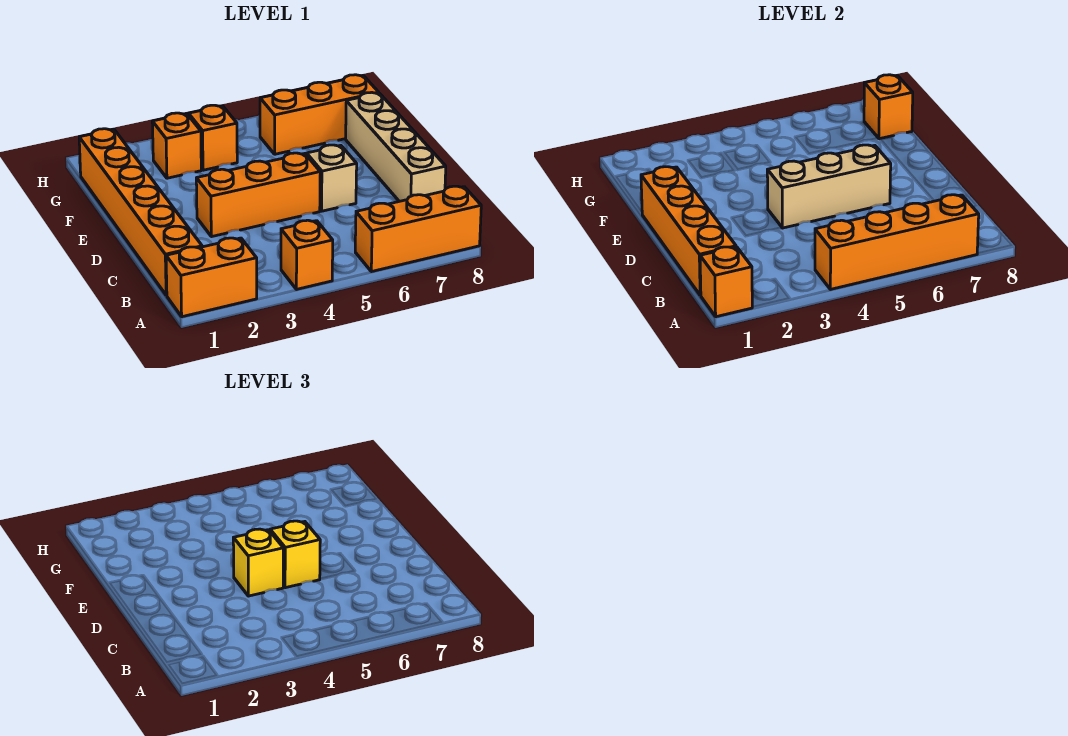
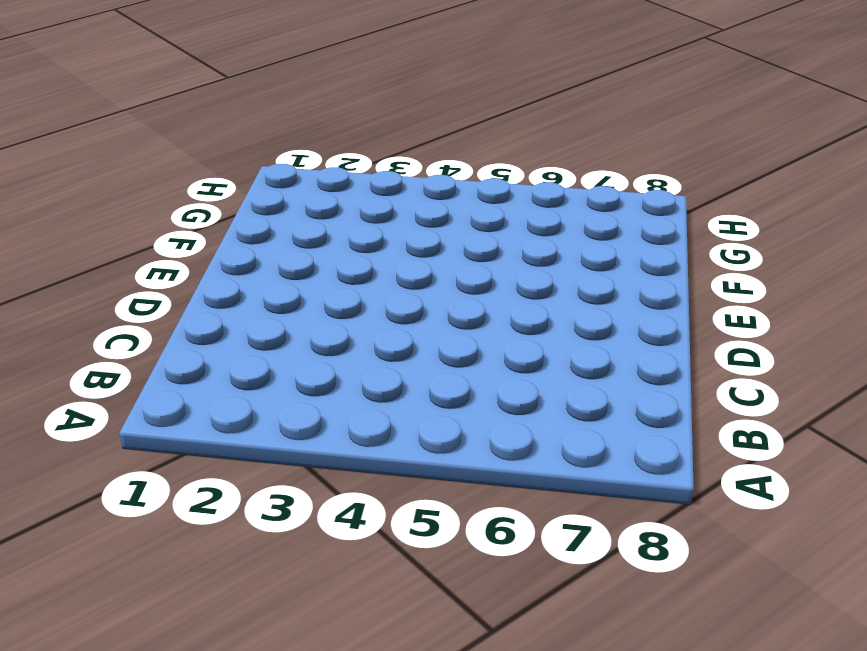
none -> orange brick A1:A2 level 1
none -> orange brick A4 level 1
none -> orange brick A6:A8 level 1

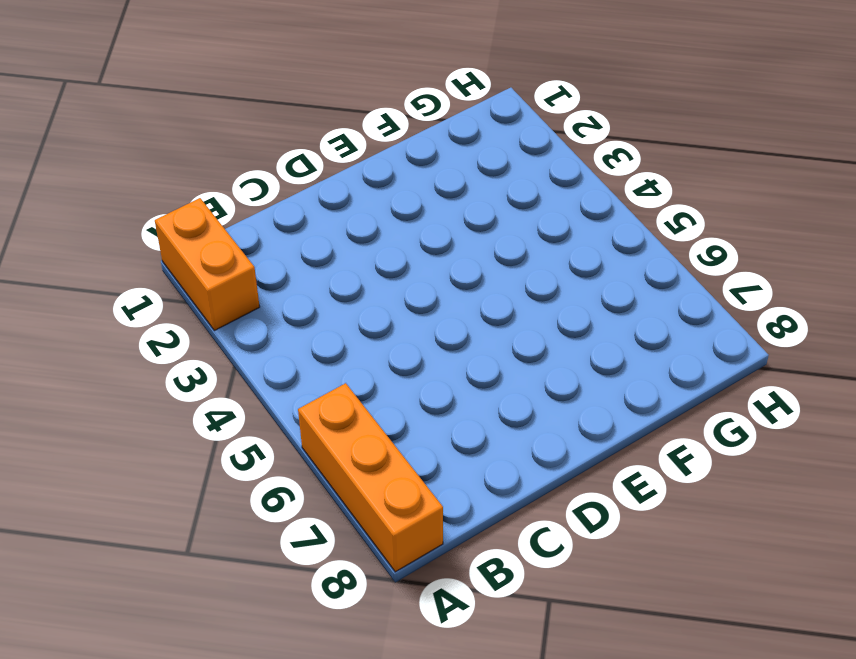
none -> orange brick A4 level 1
none -> orange brick B1:G1 level 1
none -> tan brick C8:F8 level 1

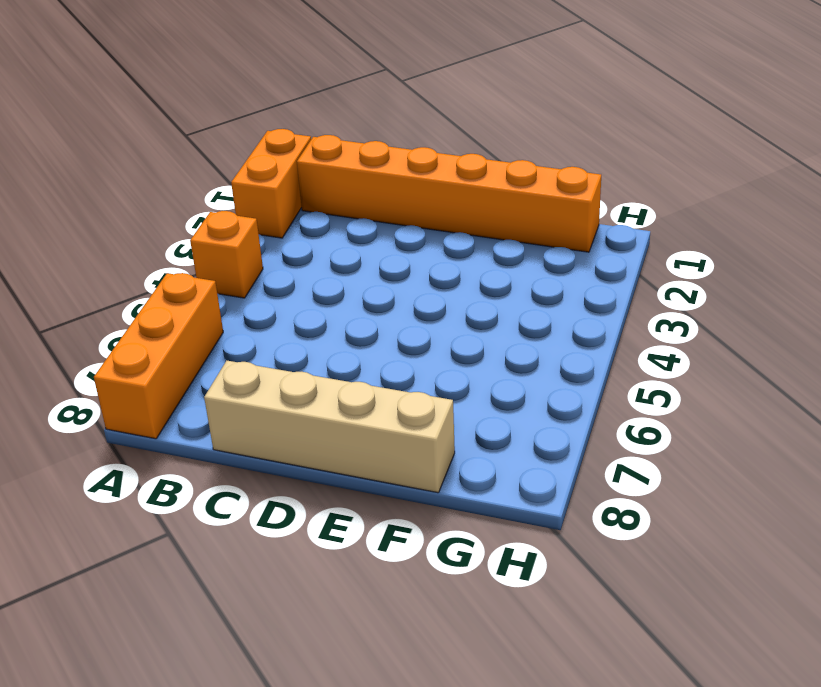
none -> orange brick D3:D5 level 1
none -> tan brick D6 level 1
none -> orange brick G3 level 1

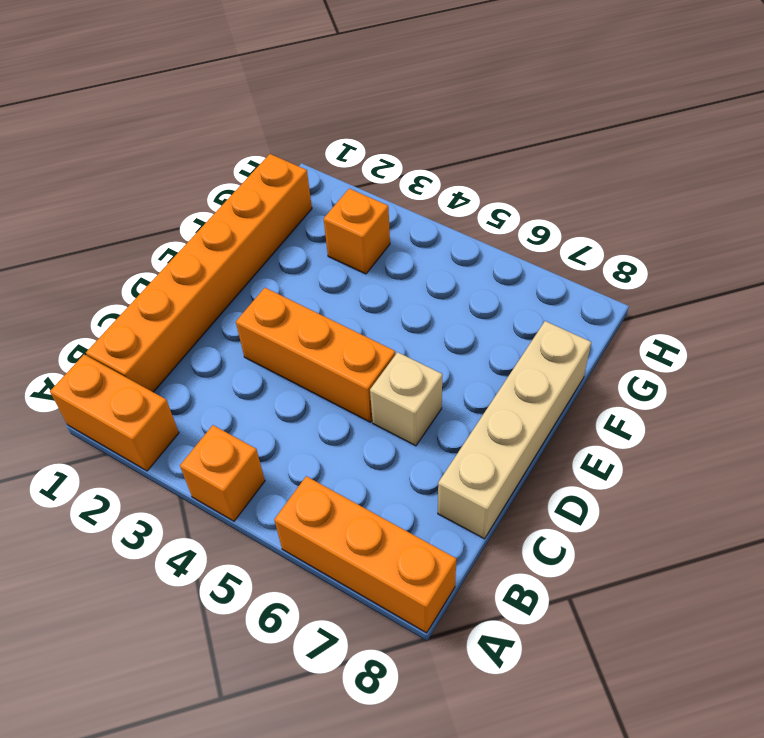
none -> orange brick G4 level 1
none -> orange brick G6:G8 level 1
none -> orange brick A1 level 2

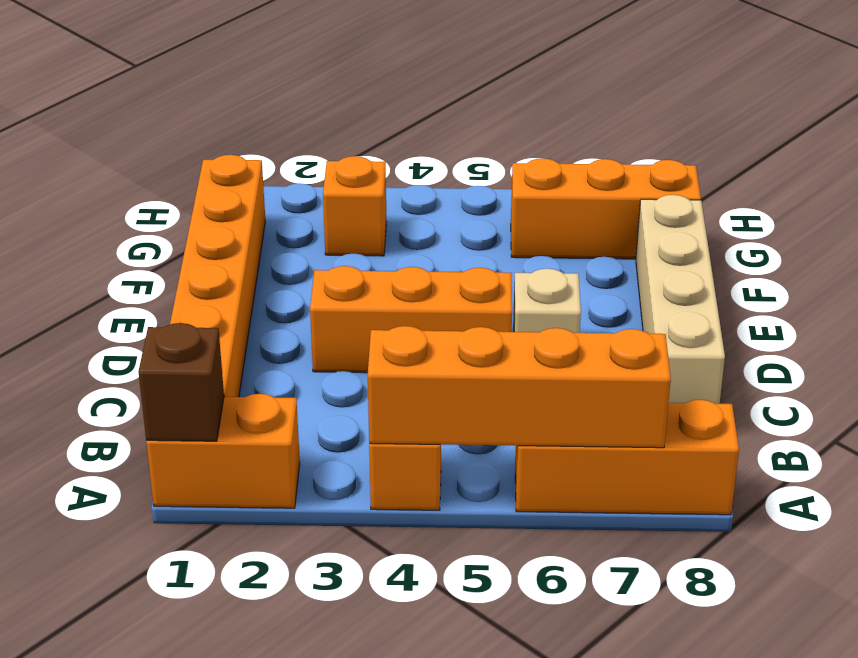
brown brick A1 level 2 -> orange brick A1 level 2
none -> orange brick G4 level 1
none -> orange brick B1:E1 level 2
none -> tan brick D4:D6 level 2

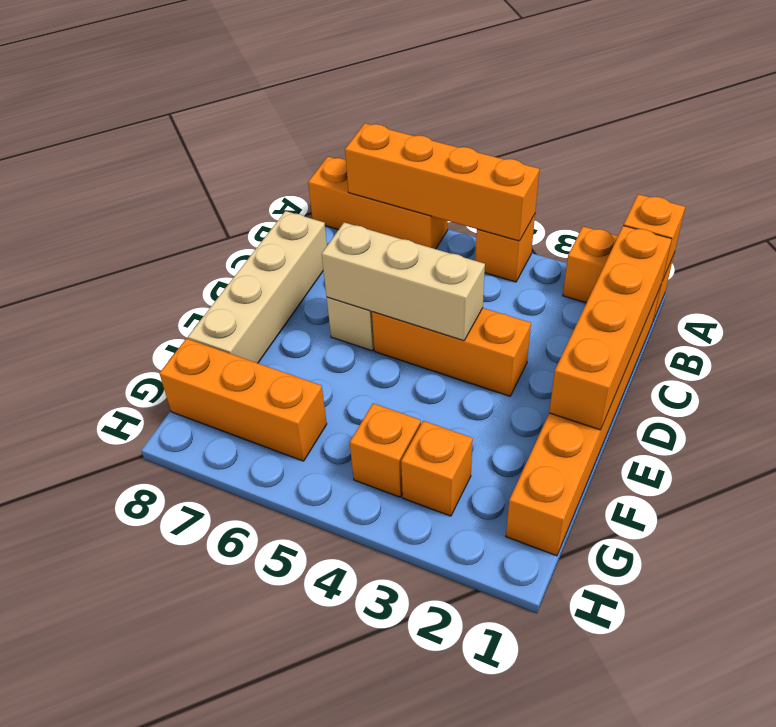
none -> orange brick G8 level 2
none -> yellow brick D4 level 3
none -> yellow brick D5 level 3

